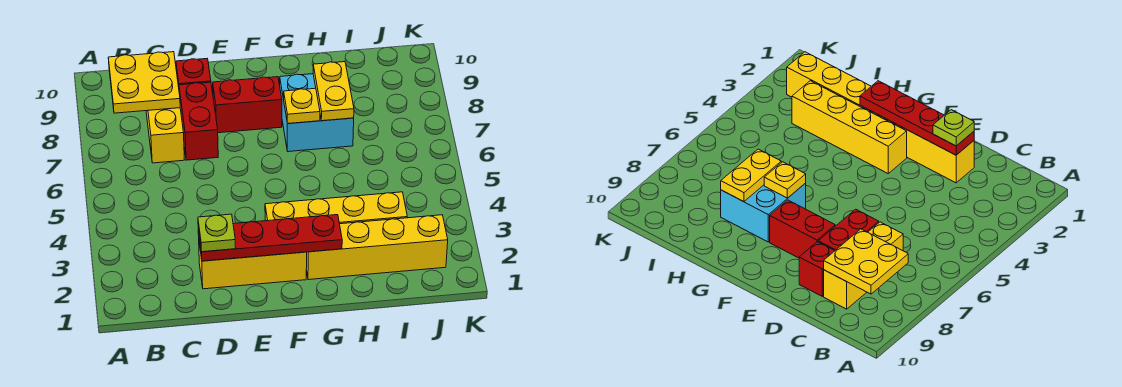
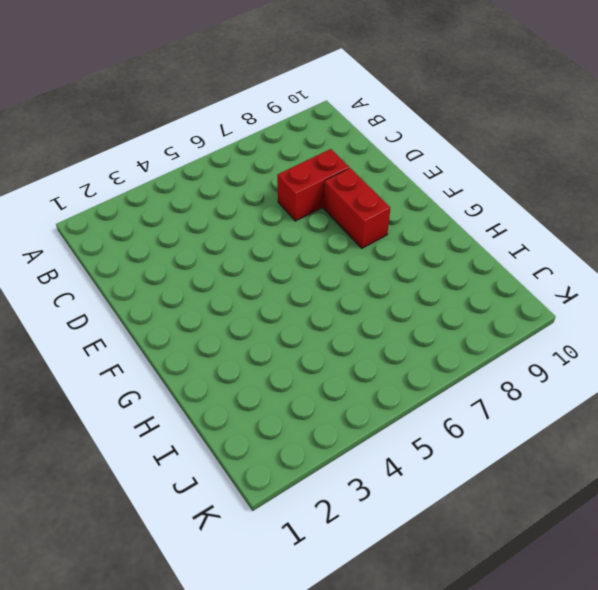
none -> yellow brick C7:C9 level 1
none -> yellow brick D2:F2 level 1
none -> red brick D9 level 1

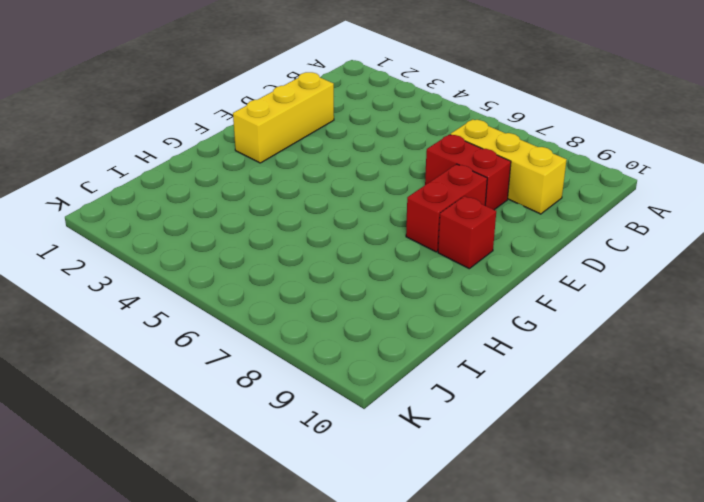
red brick F9 level 1 -> red brick D9 level 1
none -> yellow brick F3:I3 level 1
none -> yellow brick G2:J2 level 1
none -> cyan brick G7:H8 level 1

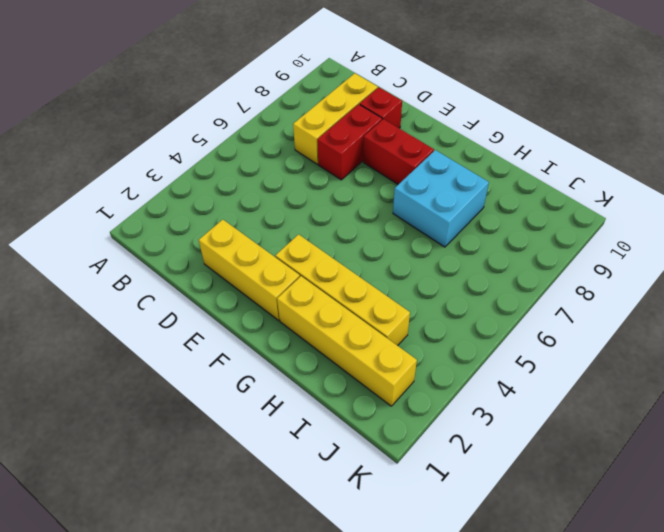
none -> yellow plate B8:C9 level 2
none -> red plate D2:G2 level 2
none -> yellow plate G7 level 2

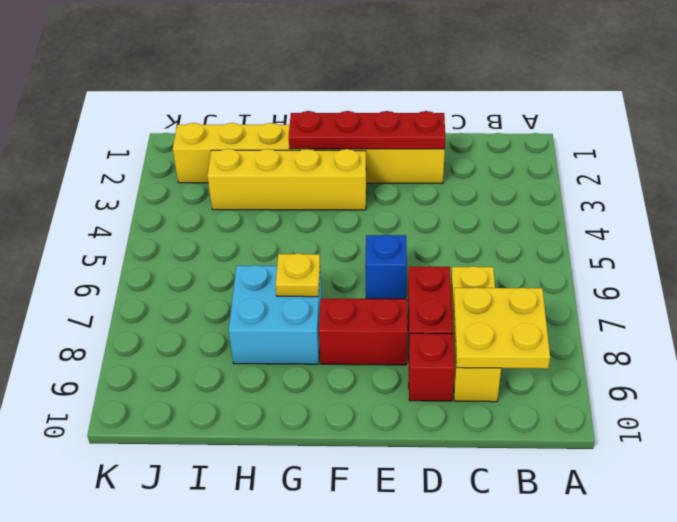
blue brick E6 level 1 -> none
none -> yellow plate H7:H8 level 2
none -> lime plate D2 level 3

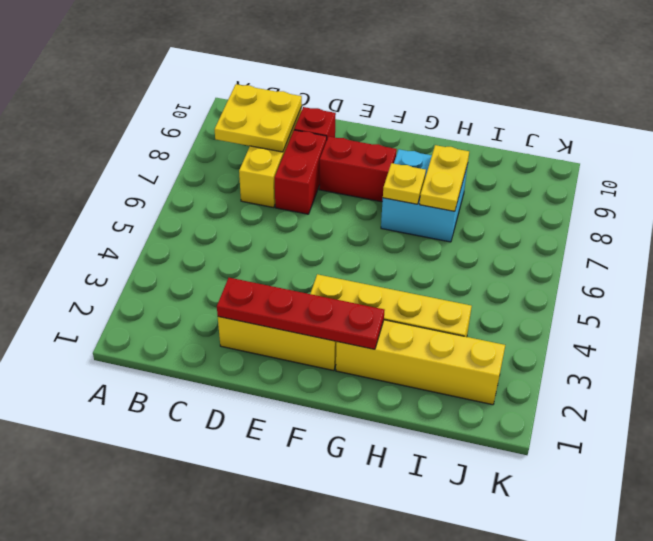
none -> lime plate D2 level 3

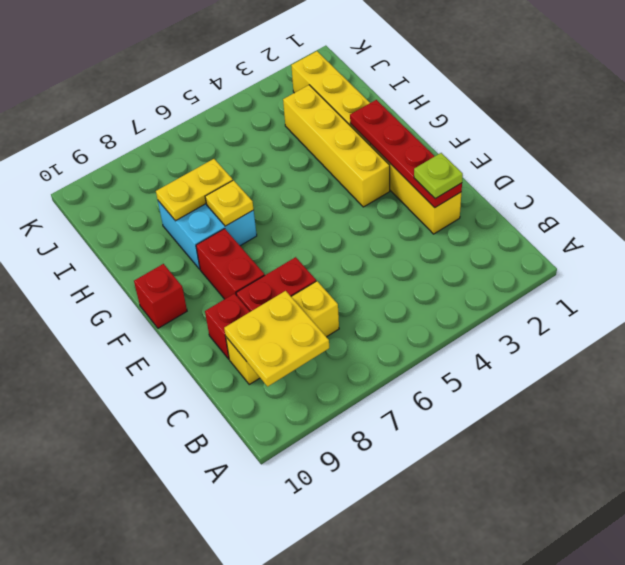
red brick F10 level 1 -> none

